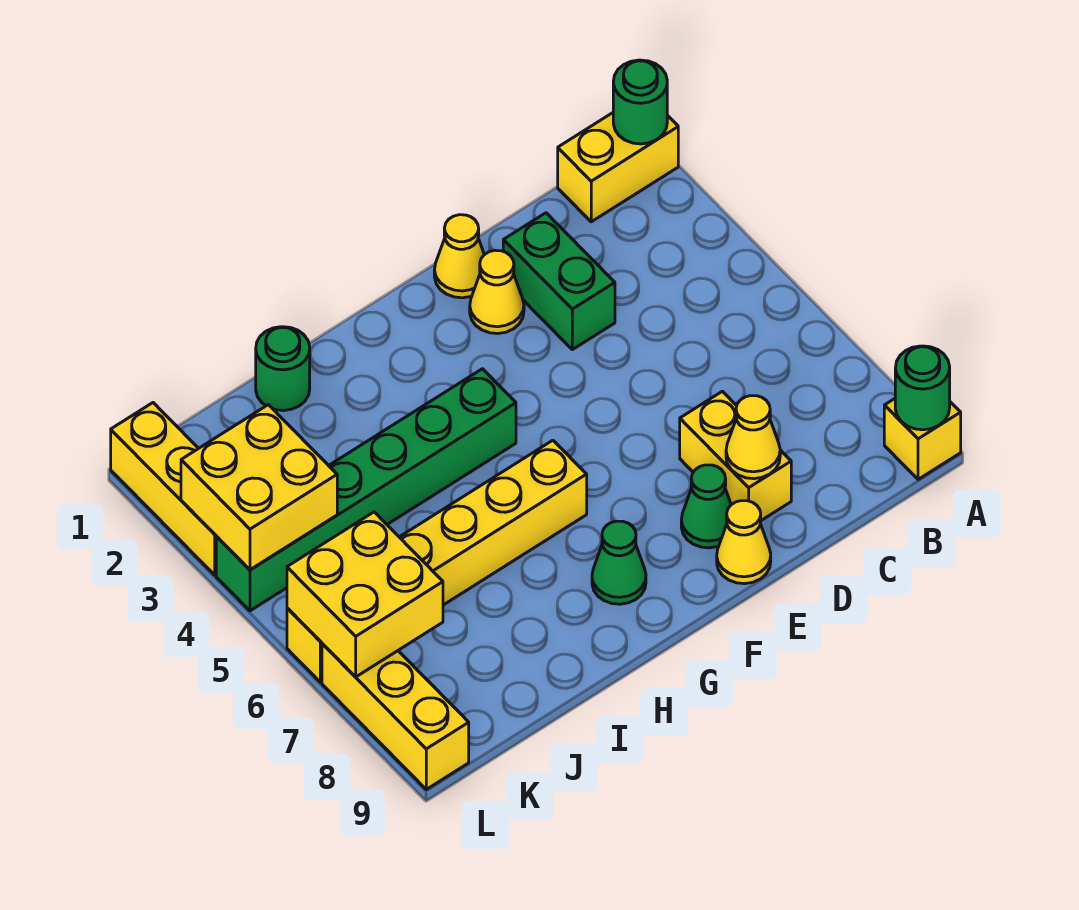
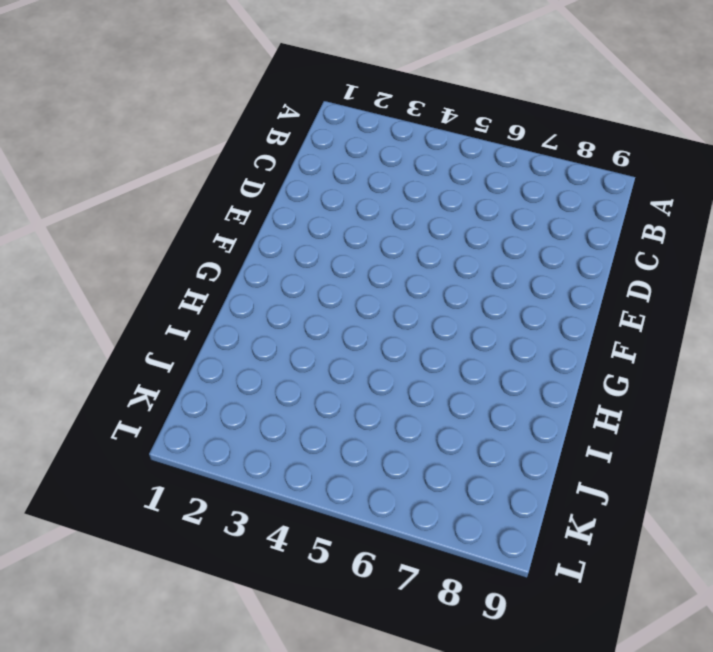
none -> yellow brick A1:B1 level 1
none -> yellow brick A9 level 1
none -> green brick D2:D3 level 1

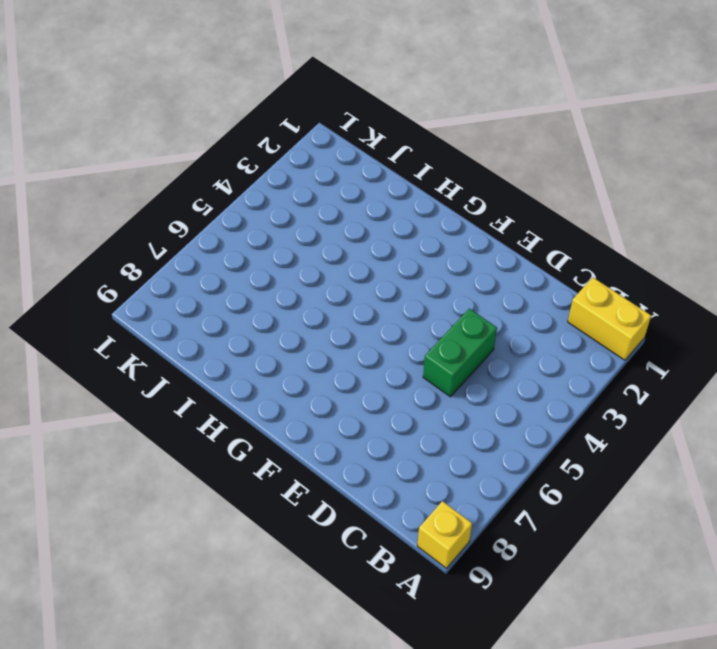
green brick D4:D5 level 1 -> green brick D2:D3 level 1
none -> yellow brick D7:D8 level 1
none -> yellow cone E1 level 1
none -> yellow cone E2 level 1

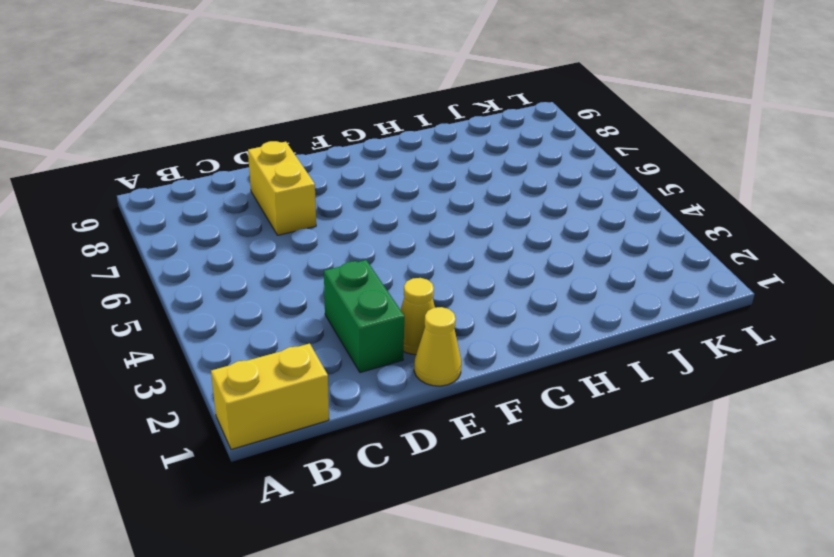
none -> yellow brick A9 level 1
none -> green cone E8 level 1
none -> yellow cone E9 level 1

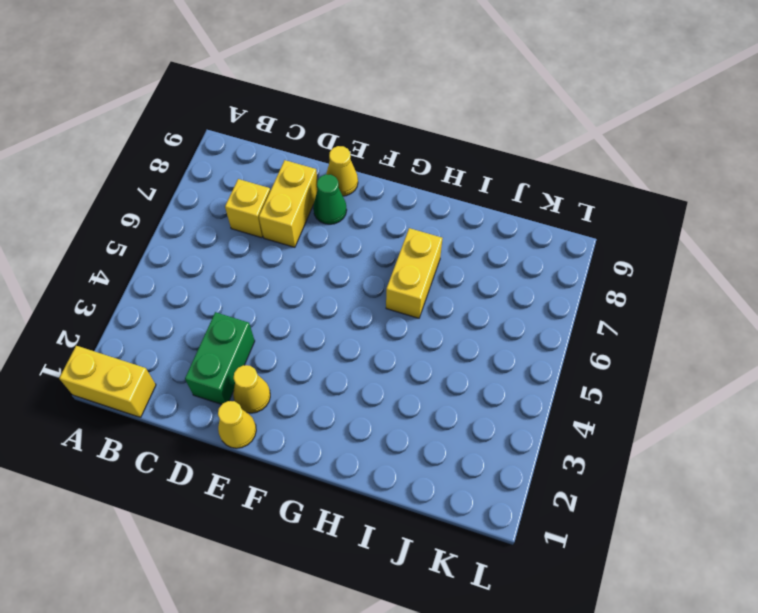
yellow brick C7 level 1 -> yellow brick A9 level 1
yellow brick H6:H7 level 1 -> yellow brick G6:L6 level 1
none -> green brick G4:L4 level 1
none -> green cone G8 level 1
none -> green round brick I1 level 1

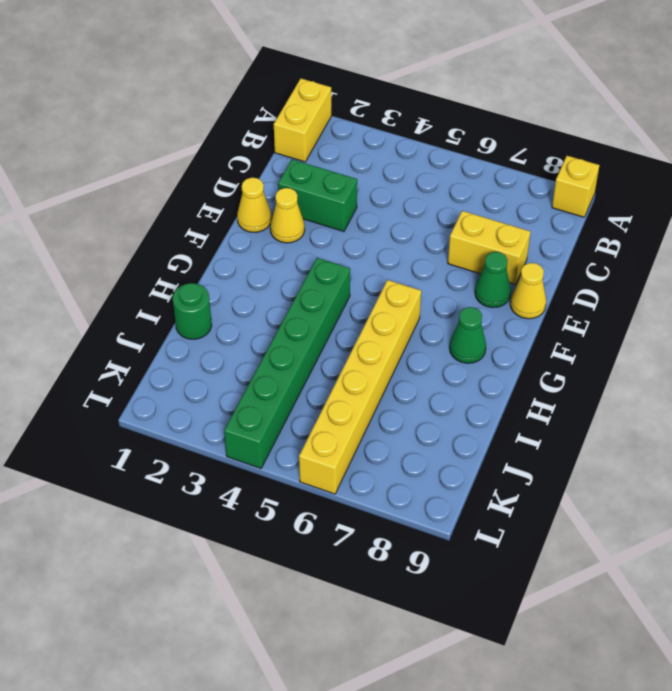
none -> yellow brick L1:L3 level 1
none -> yellow brick L7:L9 level 1
none -> green round brick A1 level 2

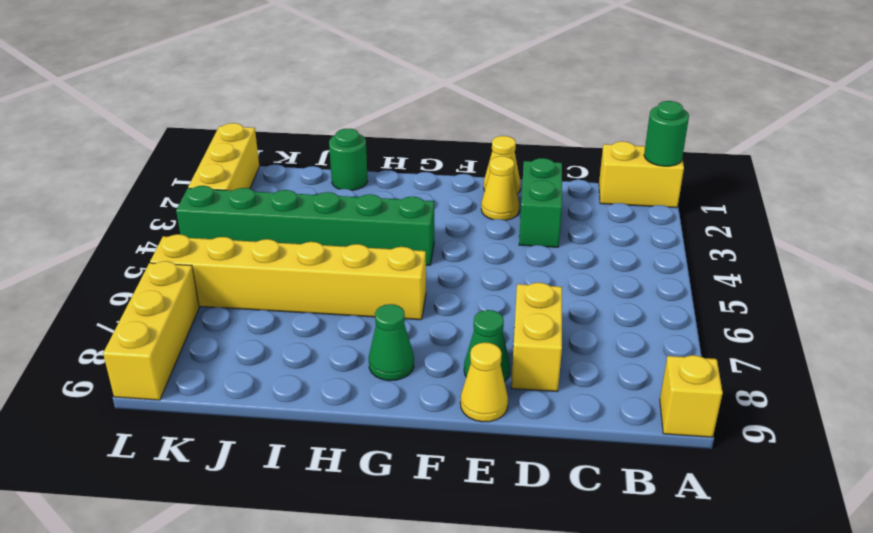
none -> green round brick A9 level 2
none -> yellow cone D8 level 2
none -> yellow brick K3:L4 level 2

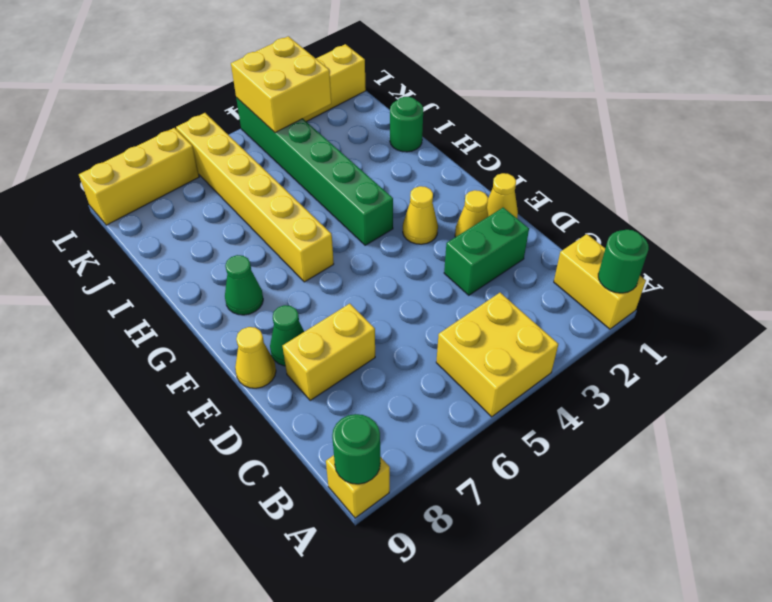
yellow brick A4:B5 level 1 -> yellow brick K6:L7 level 2
yellow cone F3 level 1 -> yellow cone D8 level 2

